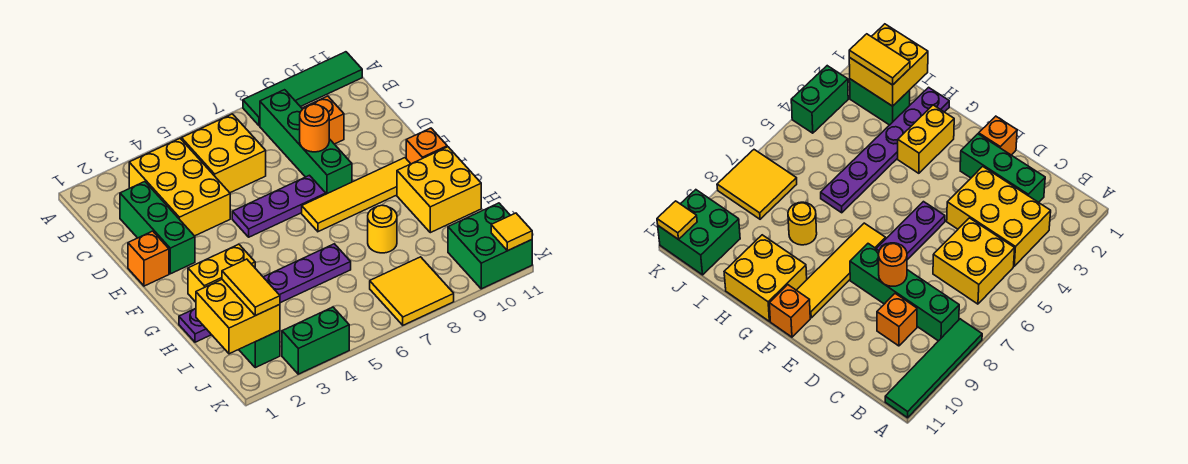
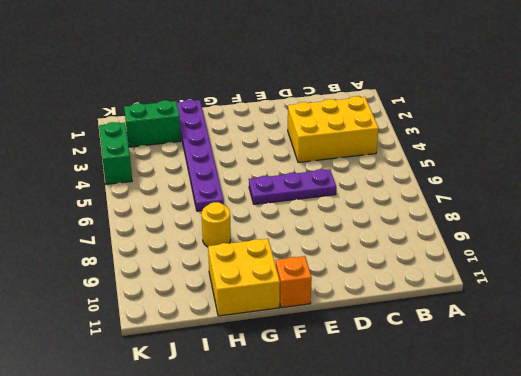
purple plate D6:F6 level 1 -> purple plate E5:E7 level 1
none -> green tile A8:A11 level 1
none -> yellow brick B5:C6 level 1
none -> green brick B8:E8 level 1

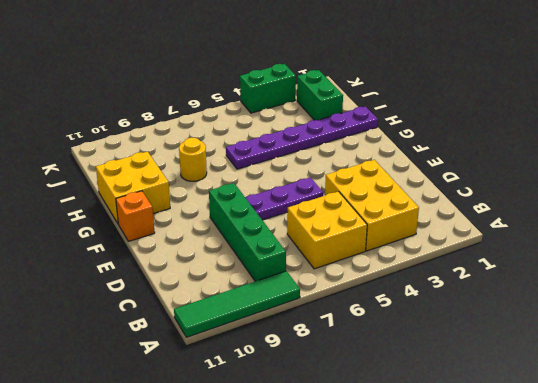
none -> green brick C2:E2 level 1
none -> orange brick C9 level 1
none -> orange brick E1 level 1

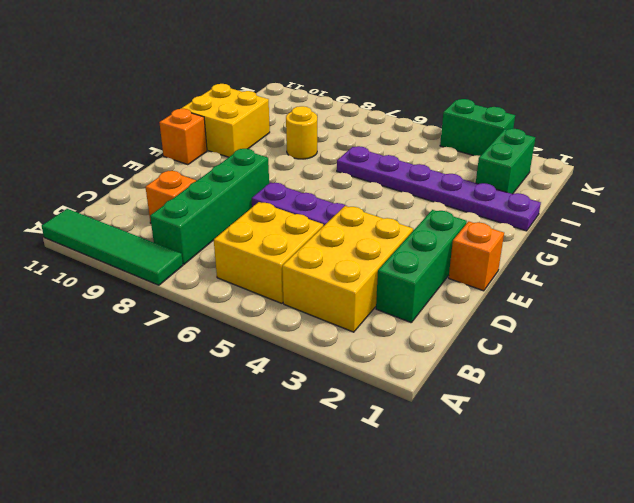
none -> yellow tile F7:F10 level 1
none -> yellow brick G2:G3 level 1
none -> yellow tile J7:K8 level 1

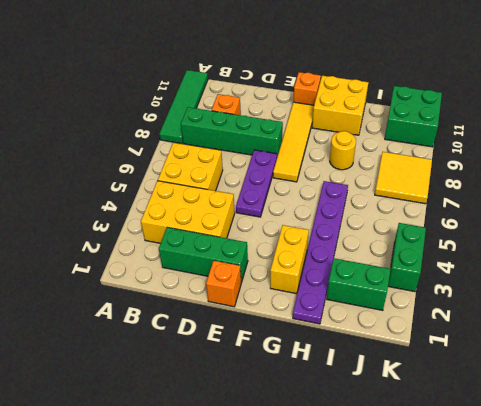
none -> orange round brick D8 level 2
none -> yellow brick I1:J2 level 2
none -> yellow tile K11 level 2

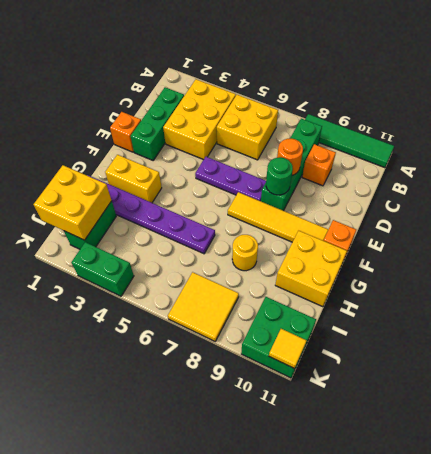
green round brick E8 level 2 -> none
none -> yellow tile I2:J2 level 3

